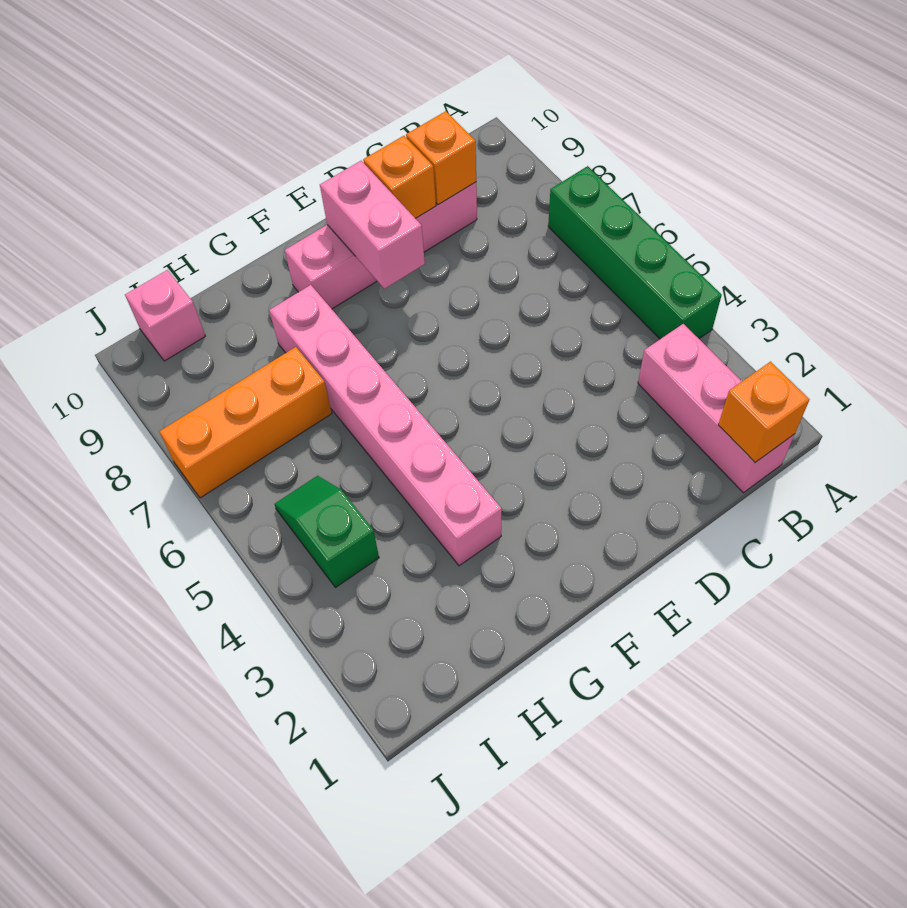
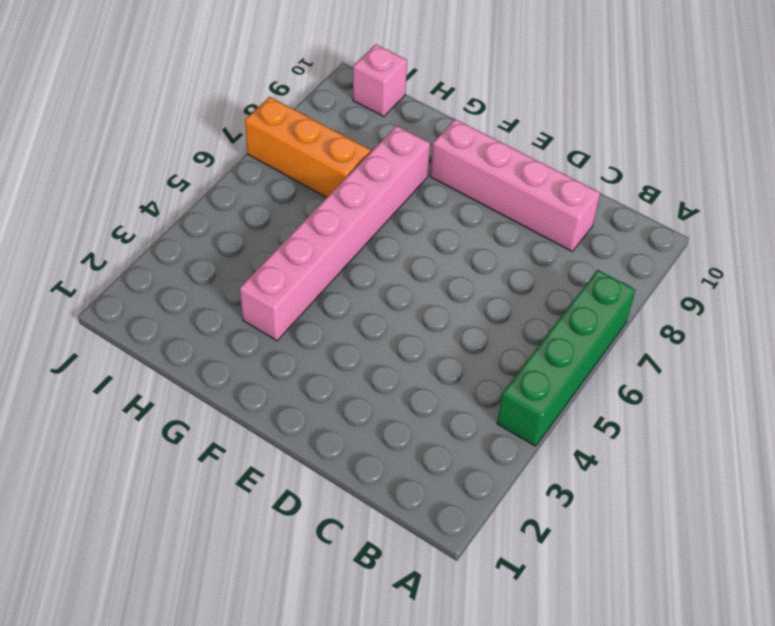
none -> pink brick B1:B3 level 1
none -> green slope I4:I5 level 1 top 4

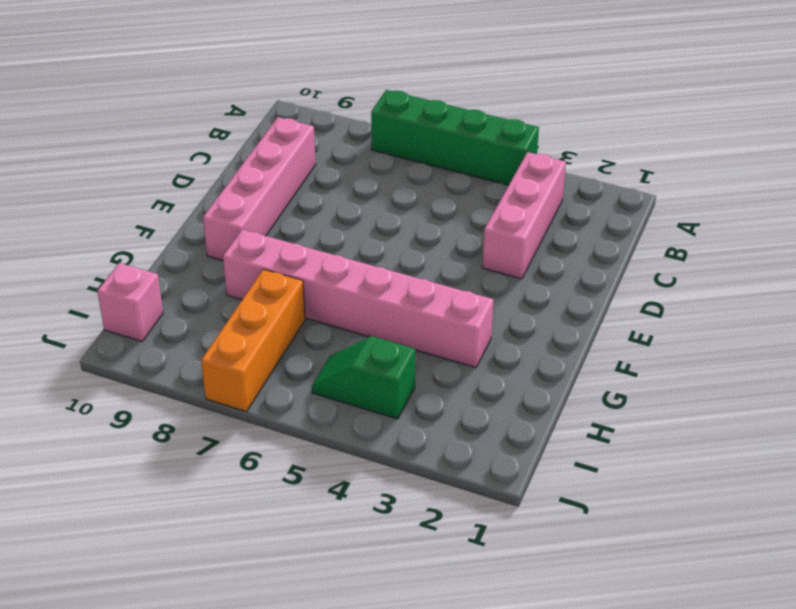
pink brick B3:D3 level 1 -> pink brick B1:B3 level 1
none -> orange brick B1 level 2
none -> orange brick C9 level 2

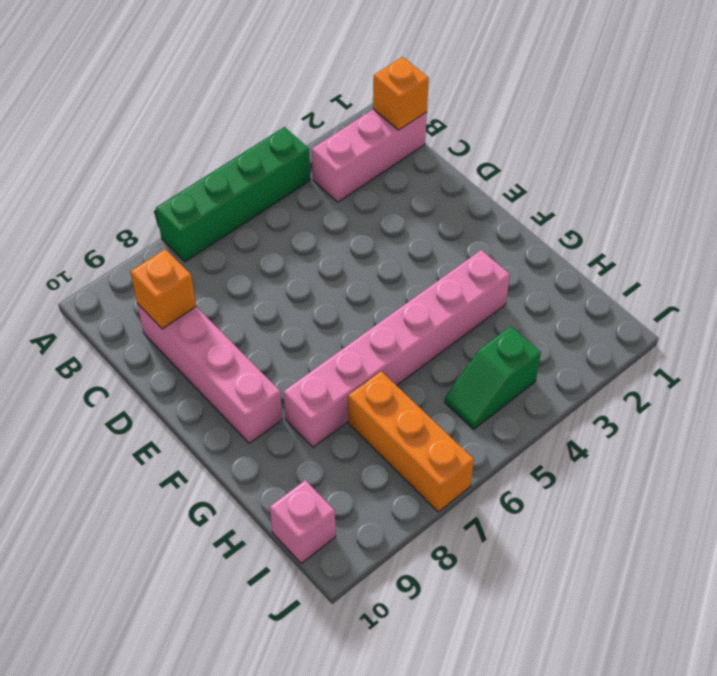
none -> orange brick D9 level 2
none -> pink brick E8:E9 level 2

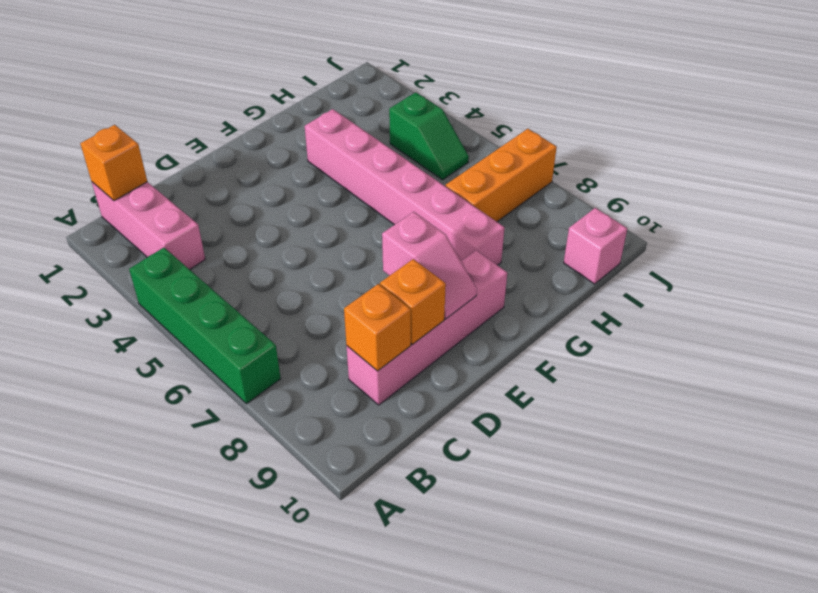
pink slope E8:E9 level 2 top 8 -> pink brick E8:E9 level 2

